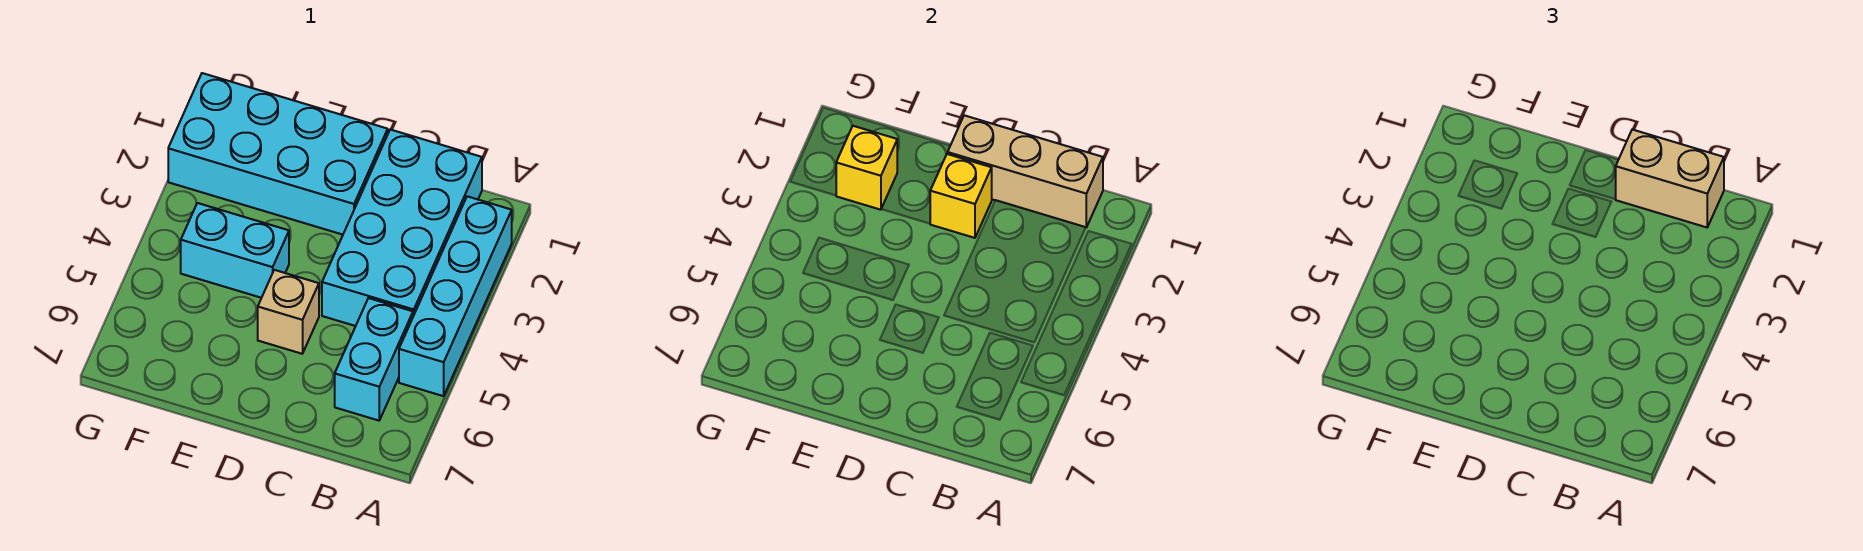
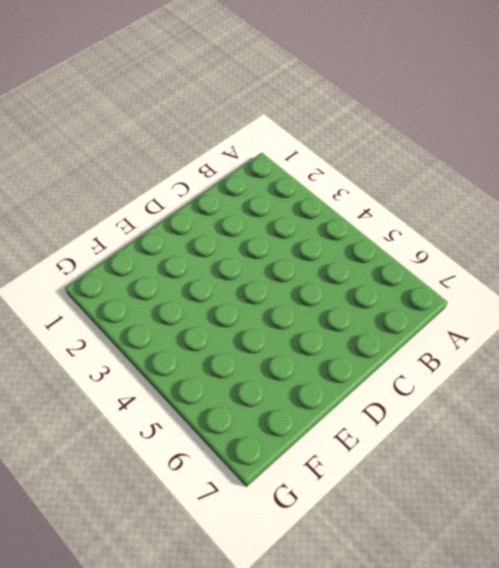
none -> cyan brick A2:A5 level 1
none -> cyan brick B1:C4 level 1

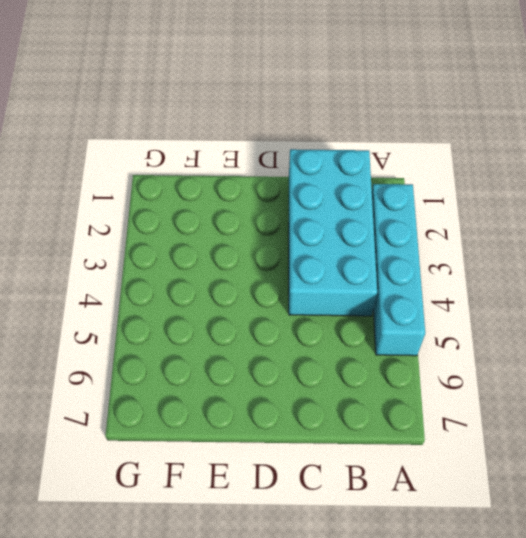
none -> cyan brick B5:B6 level 1
none -> cyan brick D1:G2 level 1

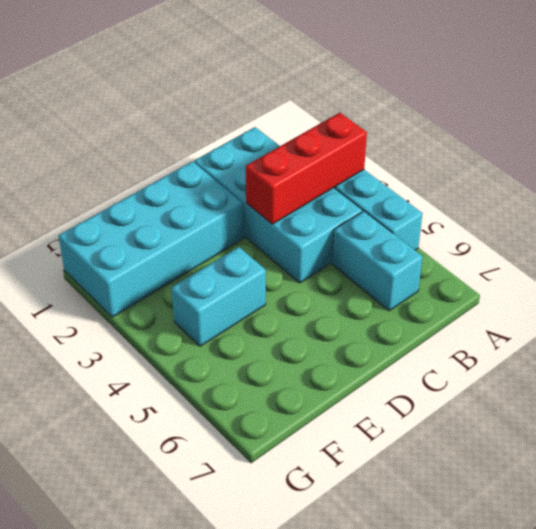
red brick A3:C3 level 2 -> none
none -> tan brick D5 level 1
none -> tan brick B1:D1 level 2

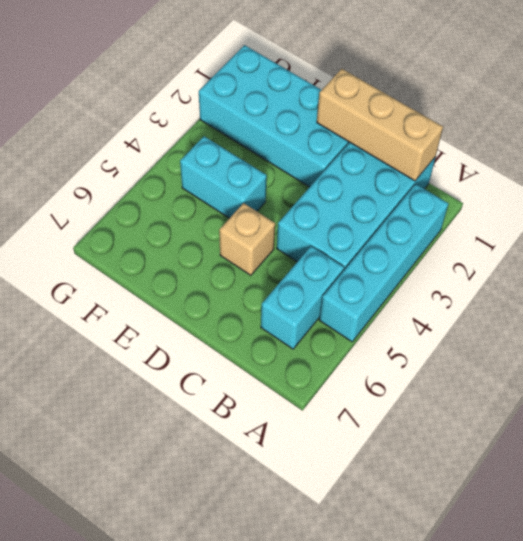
none -> yellow brick D2 level 2
none -> yellow brick F2 level 2

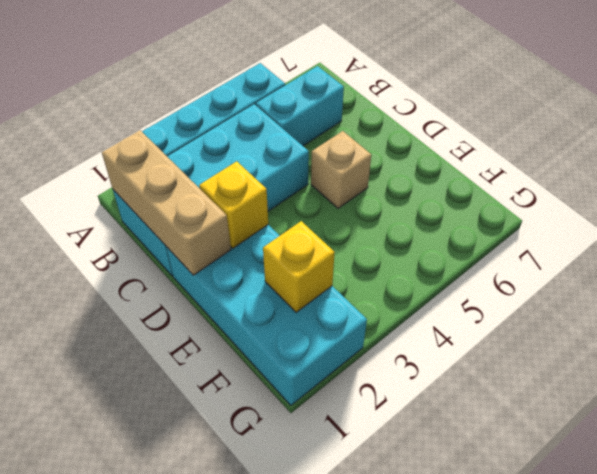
none -> cyan brick E4:F4 level 1
none -> tan brick B1:C1 level 3

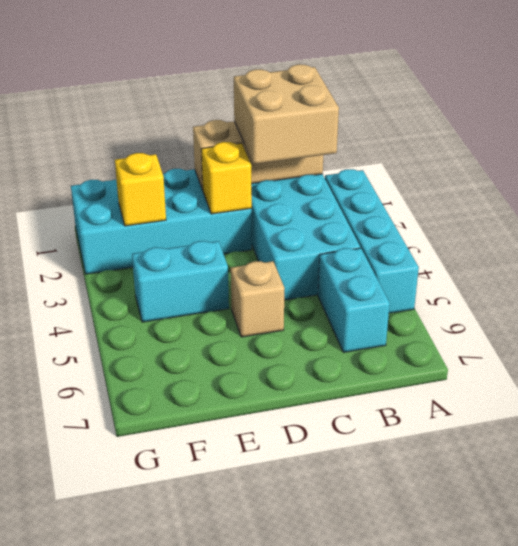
tan brick B1:C2 level 3 -> tan brick B1:C1 level 3

